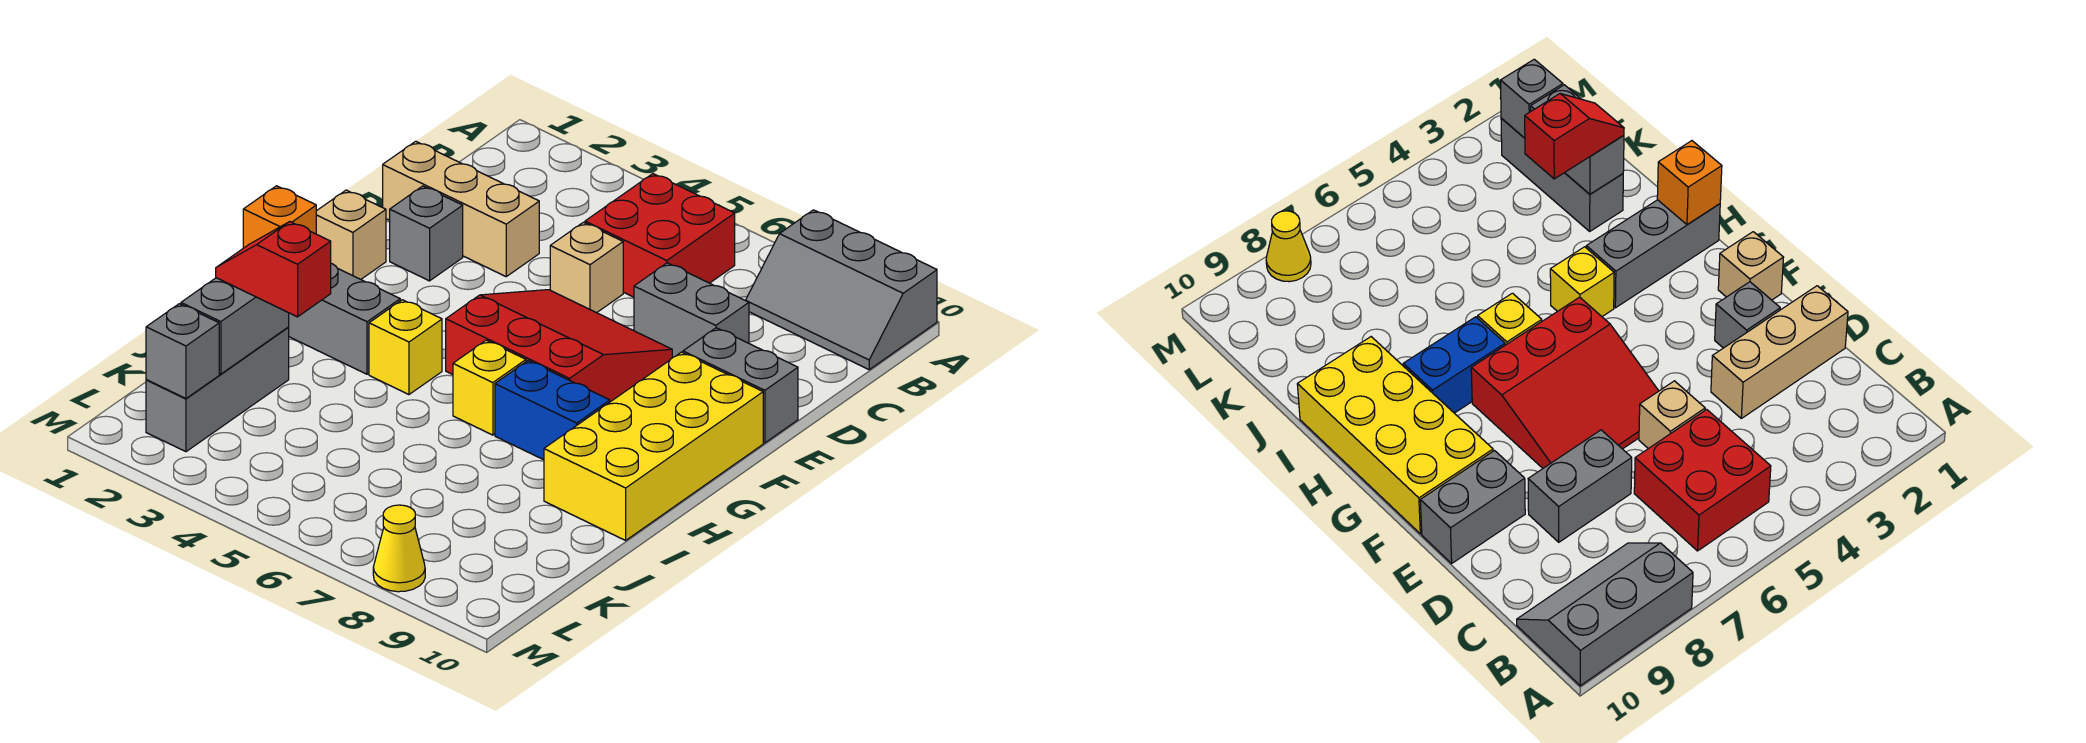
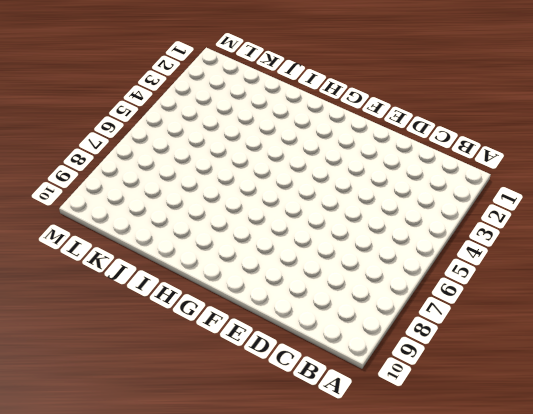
none -> grey slope A8:B10 level 1 top A
none -> red brick B5:C6 level 1
none -> tan brick D1:D3 level 1

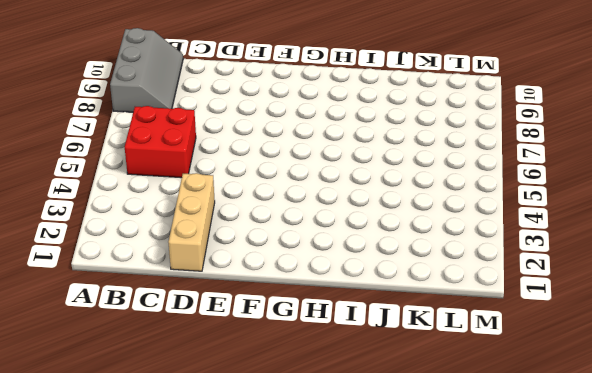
none -> tan brick D5 level 1
none -> grey brick D7:D8 level 1
none -> grey brick E2 level 1

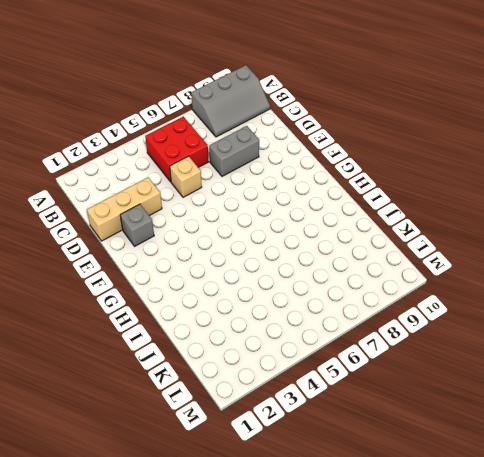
none -> red slope E5:G7 level 1 top G
none -> grey brick E9:E10 level 1
none -> tan brick F1 level 1

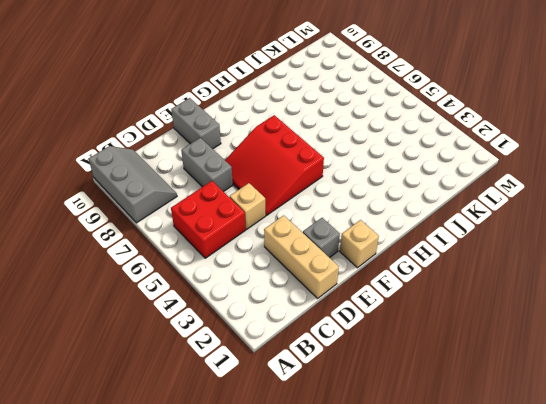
none -> yellow brick F9:I10 level 1
none -> grey brick H1:H3 level 1
none -> yellow brick H4 level 1

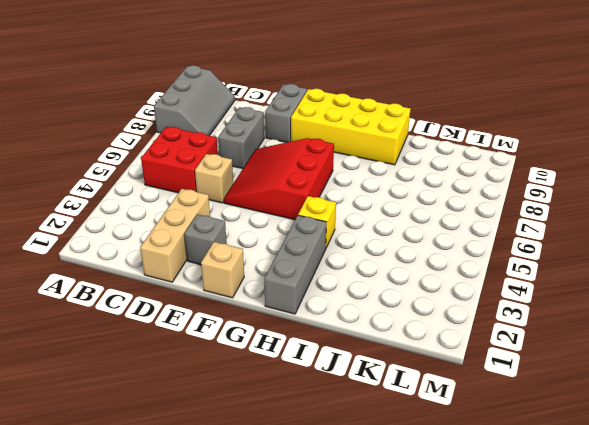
none -> yellow brick H6 level 1
none -> blue brick H7:H8 level 1
none -> grey brick J2:L2 level 1

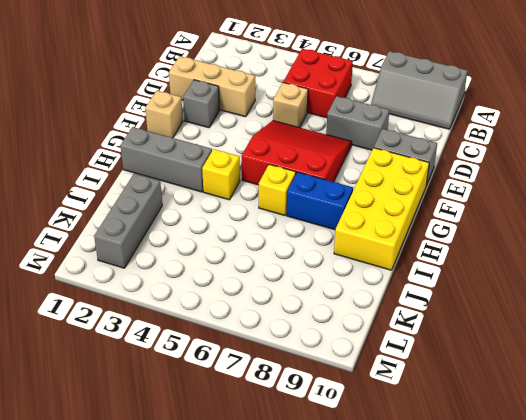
none -> yellow cone M8 level 1
none -> orange brick H1 level 2
none -> grey brick J2:K2 level 2

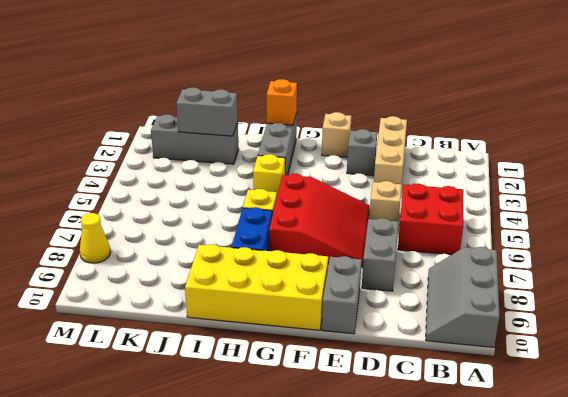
none -> grey brick L2 level 2
none -> red slope J2:J3 level 3 top 3

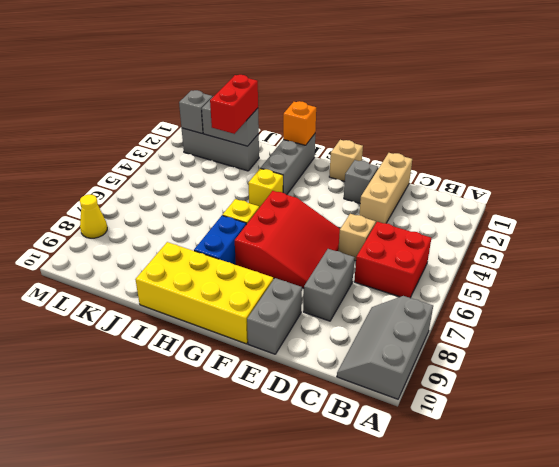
red brick J2:J3 level 3 -> red slope J2:J3 level 3 top 3

